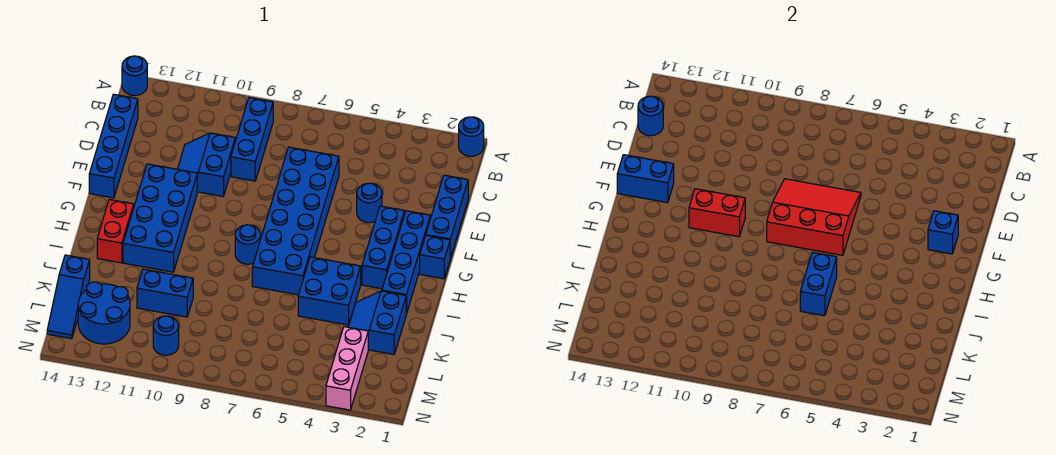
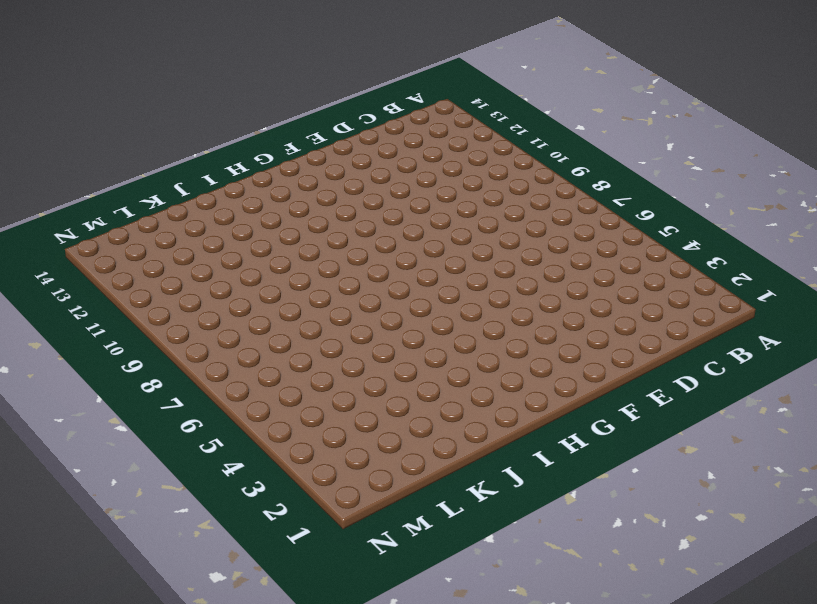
none -> blue round brick A1 level 1
none -> blue round brick A14 level 1
none -> blue brick B9:D9 level 1

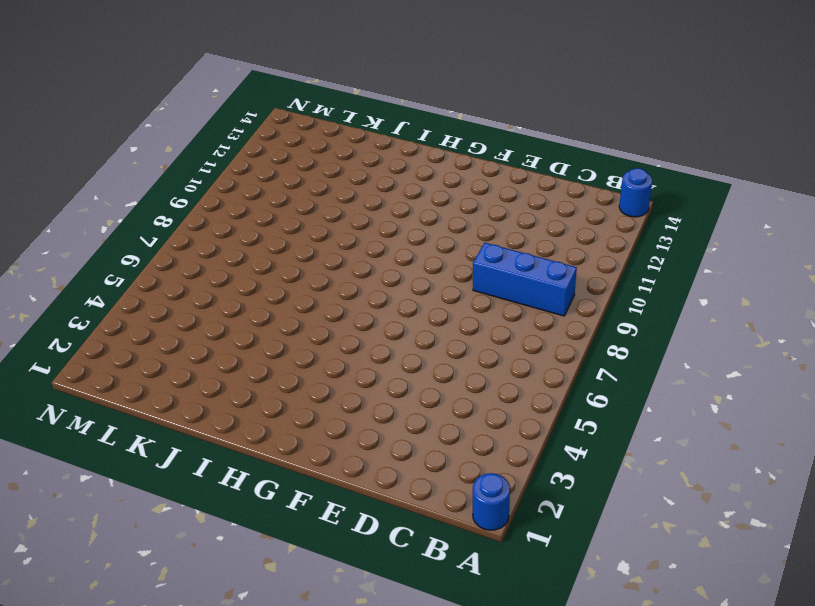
none -> blue brick C14:F14 level 1
none -> blue brick D1:F1 level 1
none -> blue brick D6:I7 level 1

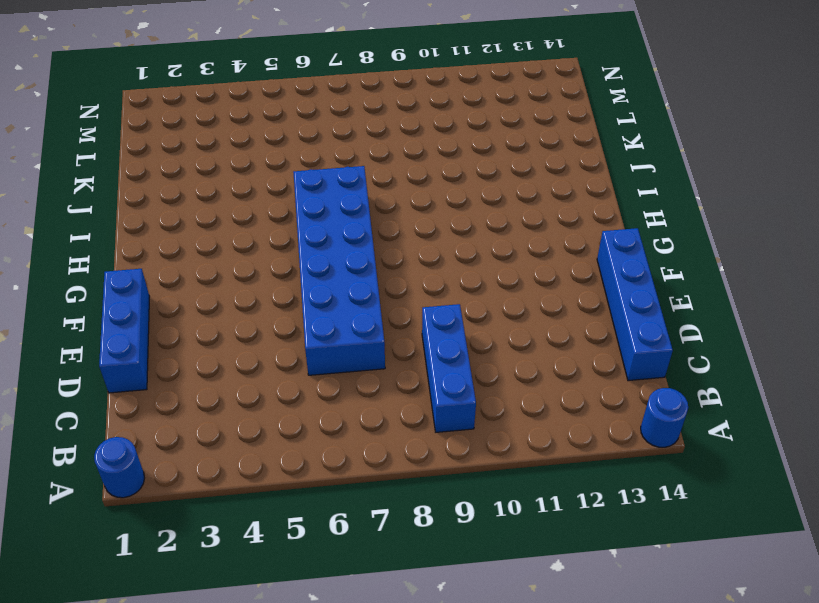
none -> blue slope D10:E11 level 1 top 10
none -> blue round brick E4 level 1
none -> blue brick F2:I2 level 1

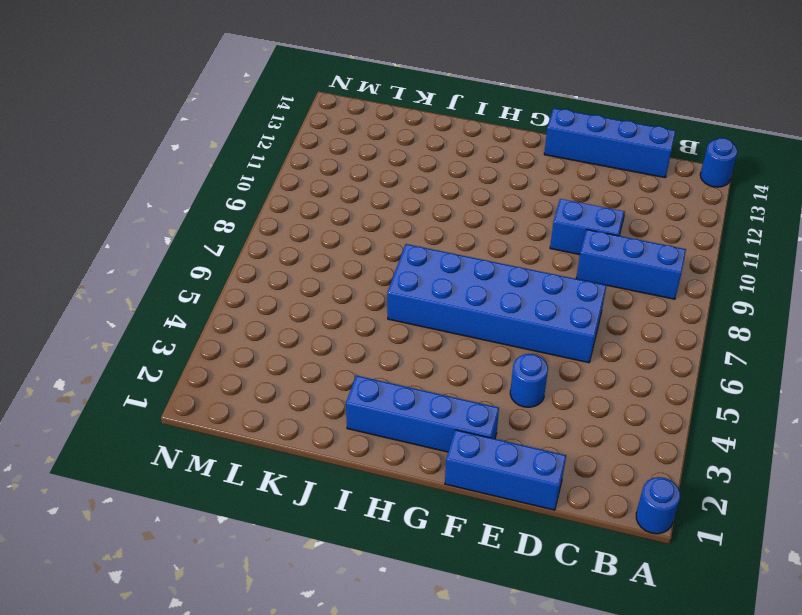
none -> blue brick F3:H3 level 1
none -> blue brick F11:I12 level 1
none -> blue brick G1 level 1

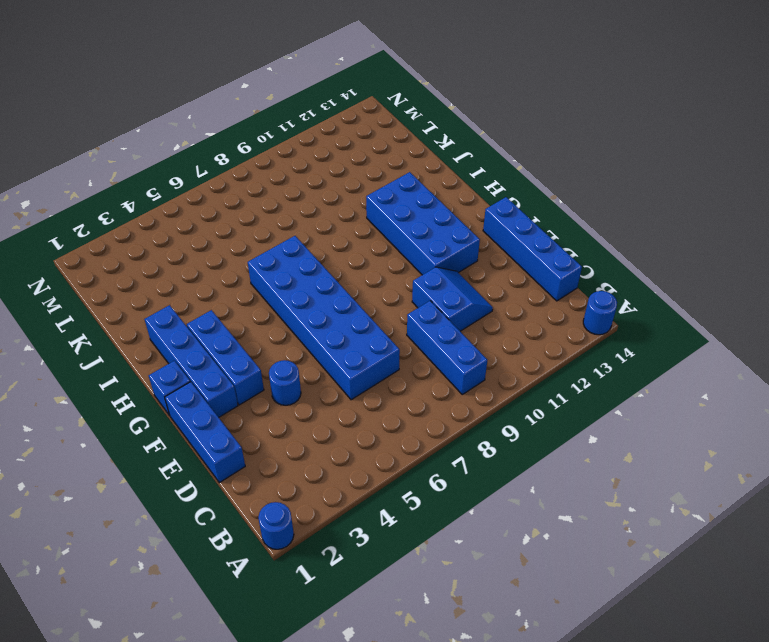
none -> blue round brick H8 level 1
none -> red brick H13:I13 level 1
none -> blue brick I4:J5 level 1

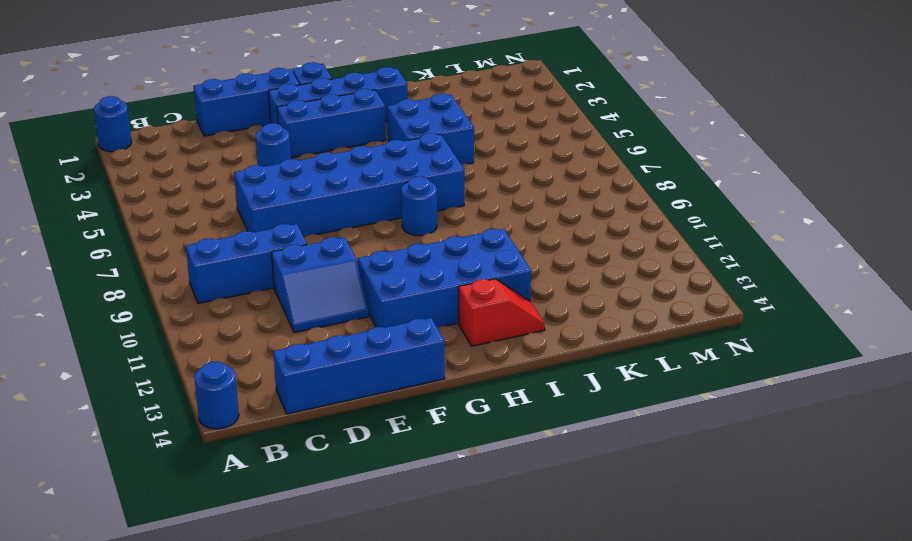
red slope H13:I13 level 1 top H -> red brick H13:I13 level 1
none -> blue slope J2:K3 level 1 top 2
none -> blue brick K10:K11 level 1
none -> blue slope K14:M14 level 1 top K

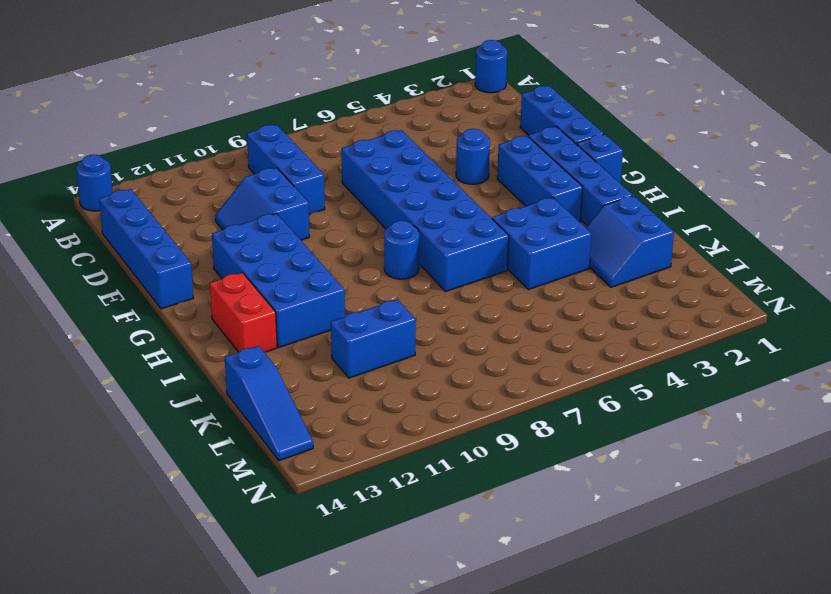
none -> pink brick L3:N3 level 1
none -> blue round brick L12:M13 level 1
none -> blue round brick M10 level 1

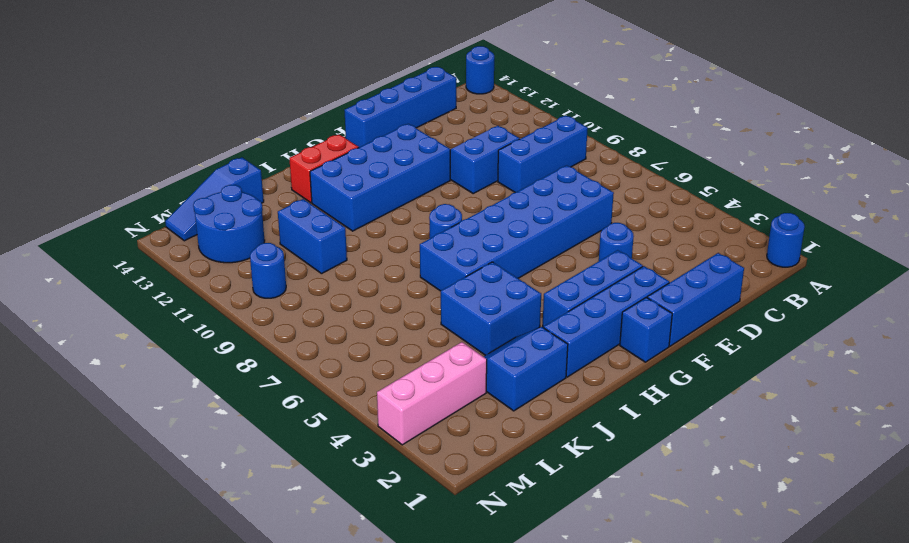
none -> blue round brick C14 level 2
none -> red slope E6:G8 level 2 top G
none -> blue brick F2 level 2

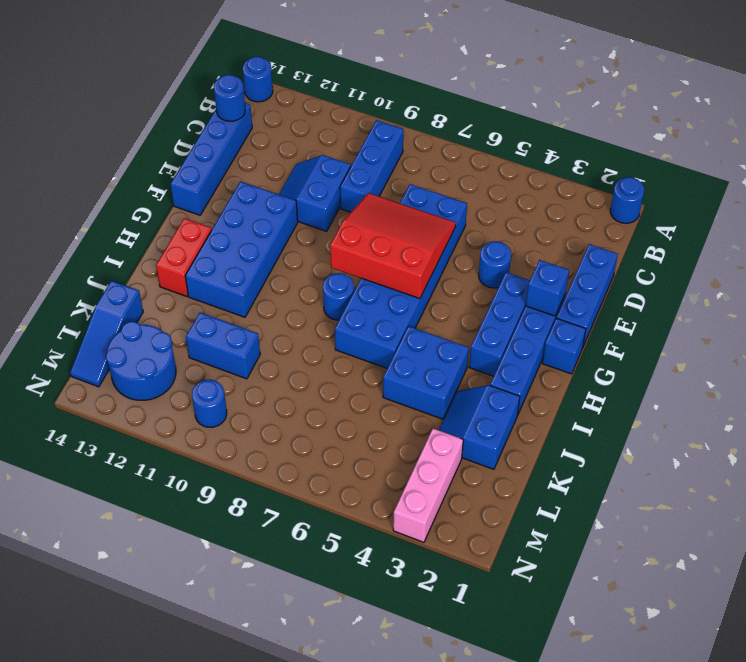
none -> blue brick F13:F14 level 2
none -> red brick G10:G11 level 2
none -> blue brick I6:J6 level 2

